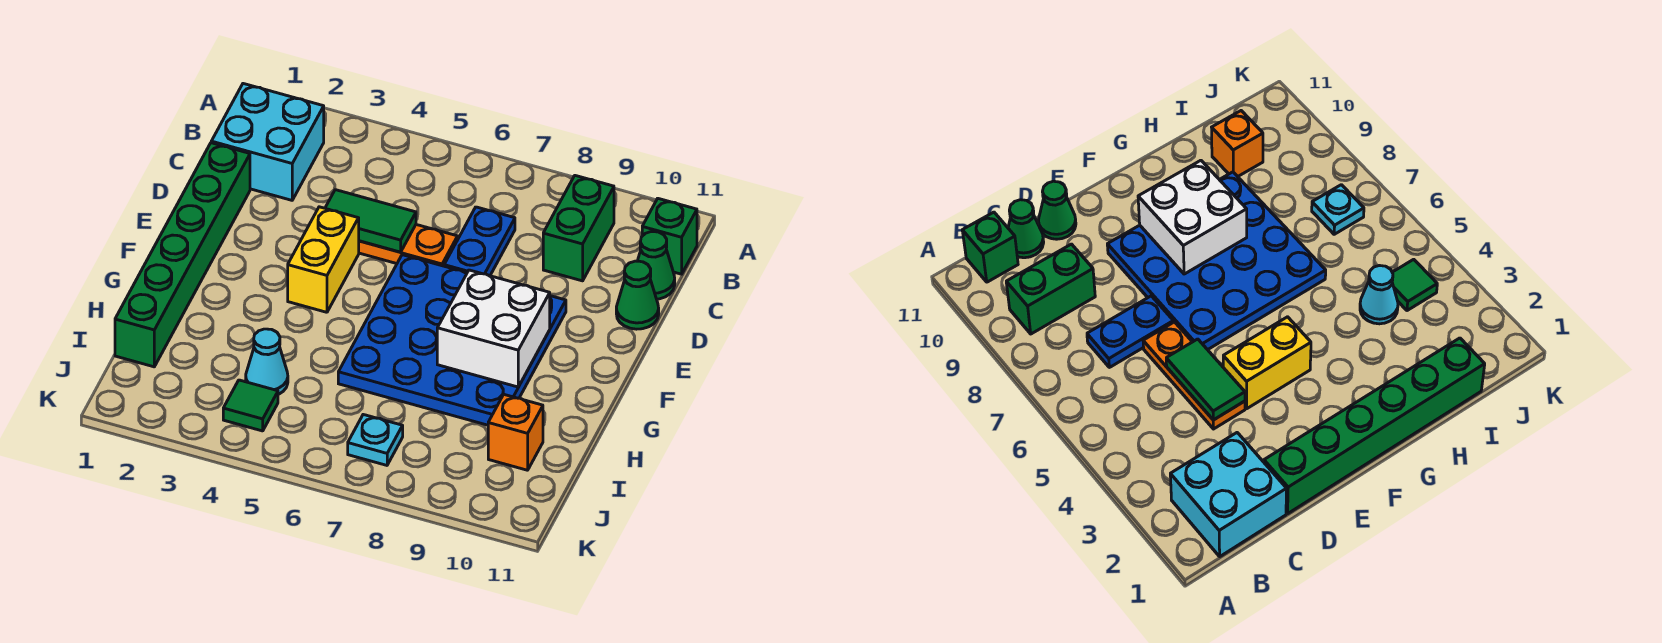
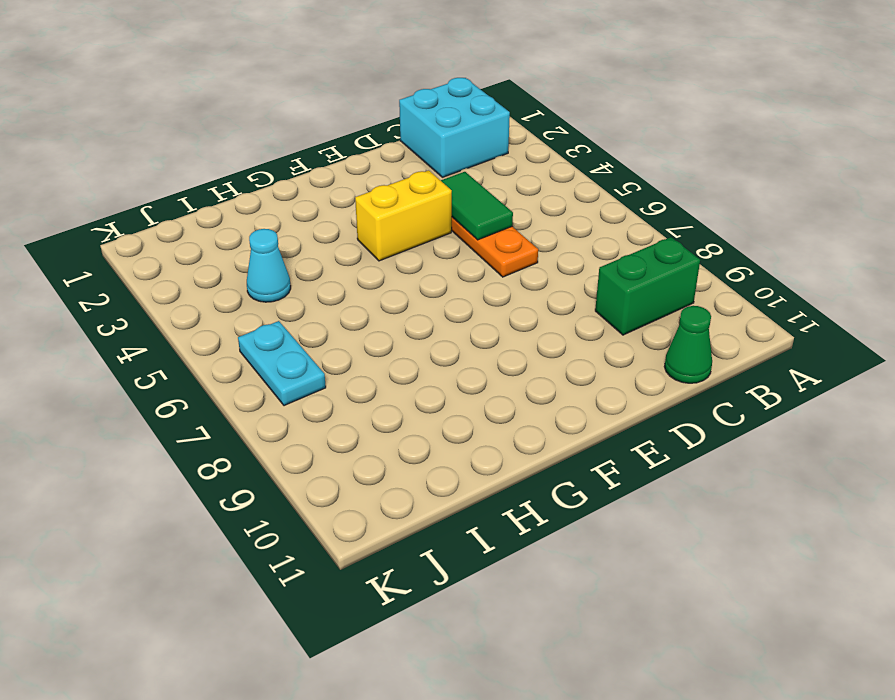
cyan plate J6:J7 level 1 -> cyan plate J7 level 1
none -> green brick B11 level 1
none -> blue plate C7:D7 level 1
none -> green brick D1:I1 level 1

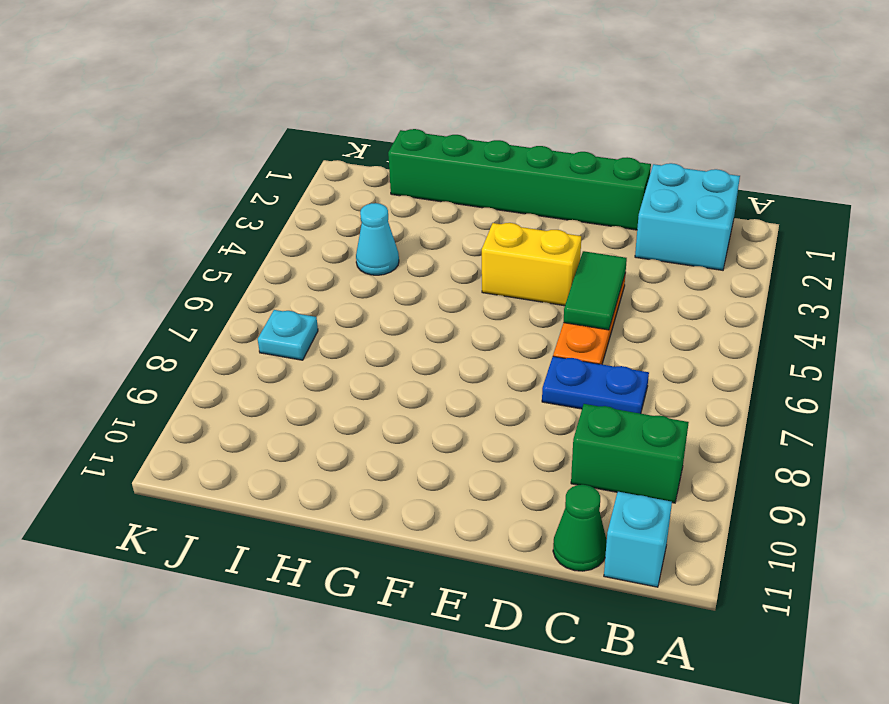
cyan brick B11 level 1 -> green brick B11 level 1
none -> green cone D11 level 1
none -> blue plate E6:H9 level 1
none -> orange brick I10 level 1

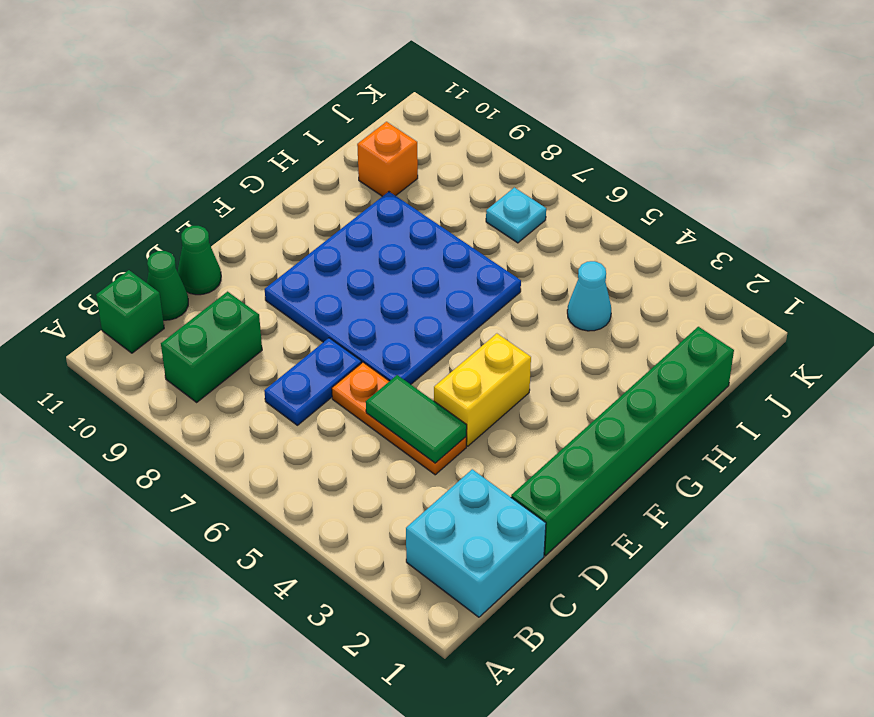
none -> green tile J4 level 1
none -> white brick F8:G9 level 2

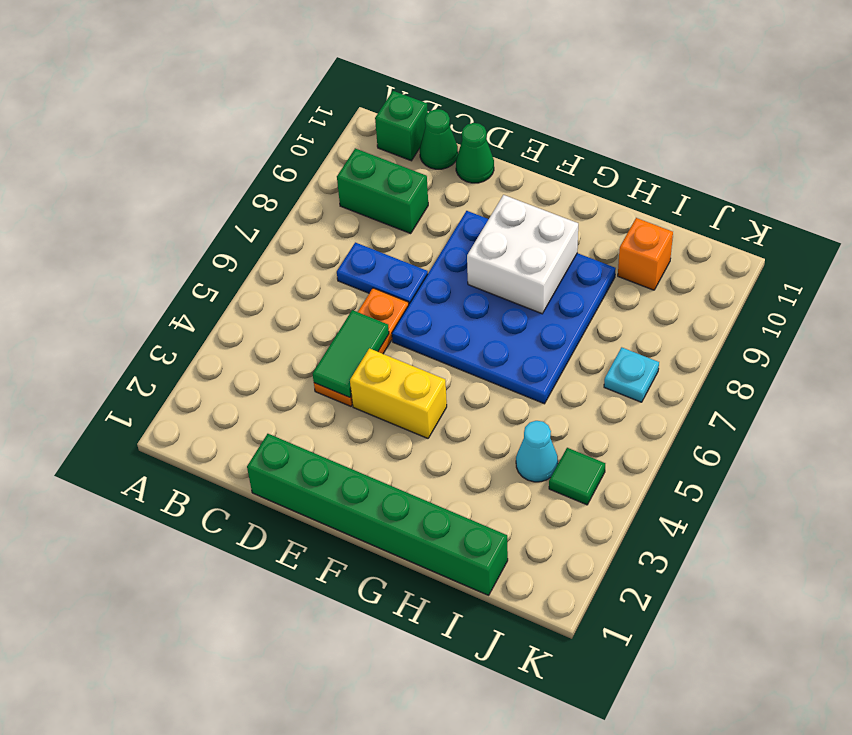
none -> cyan brick B1:C2 level 1

